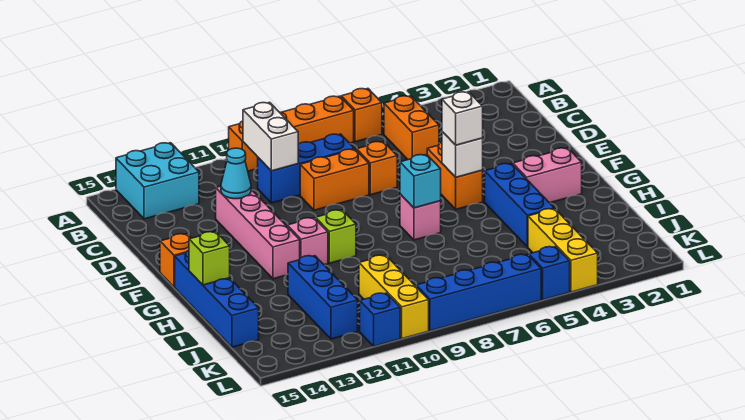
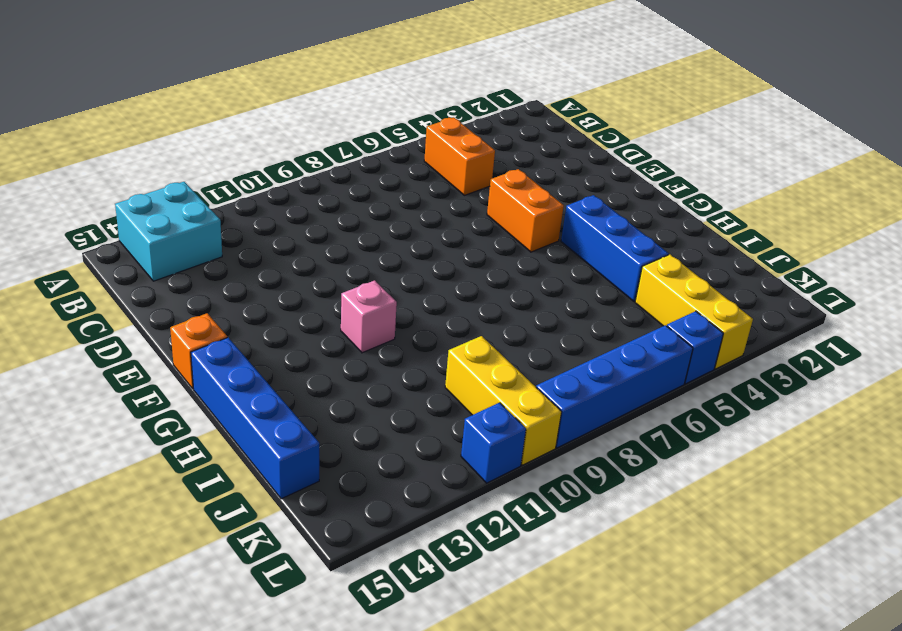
none -> orange brick A6 level 1
none -> orange brick A7:A10 level 1
none -> blue brick C8:C10 level 1

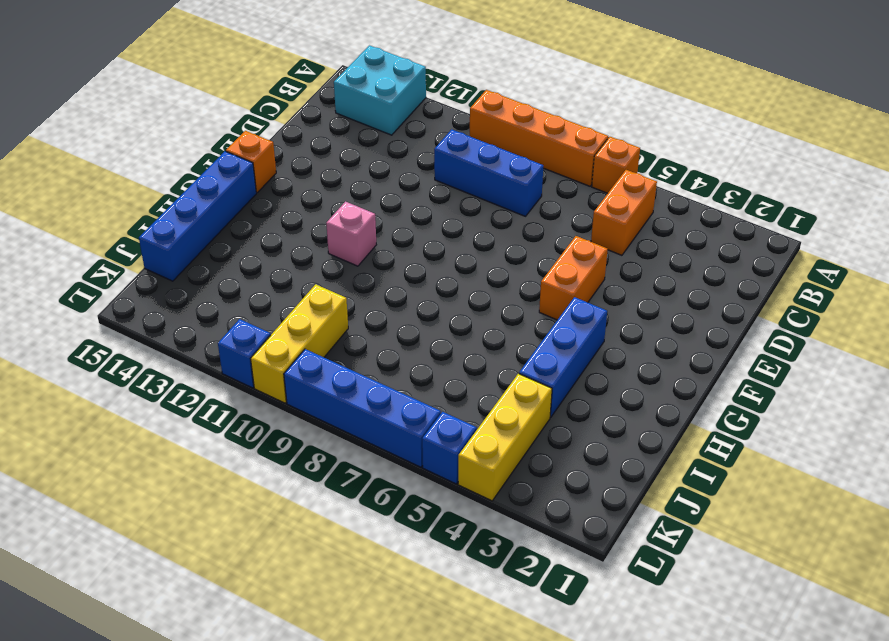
none -> orange brick D7 level 1
none -> orange brick D8:D9 level 1
none -> pink brick D12:G12 level 1

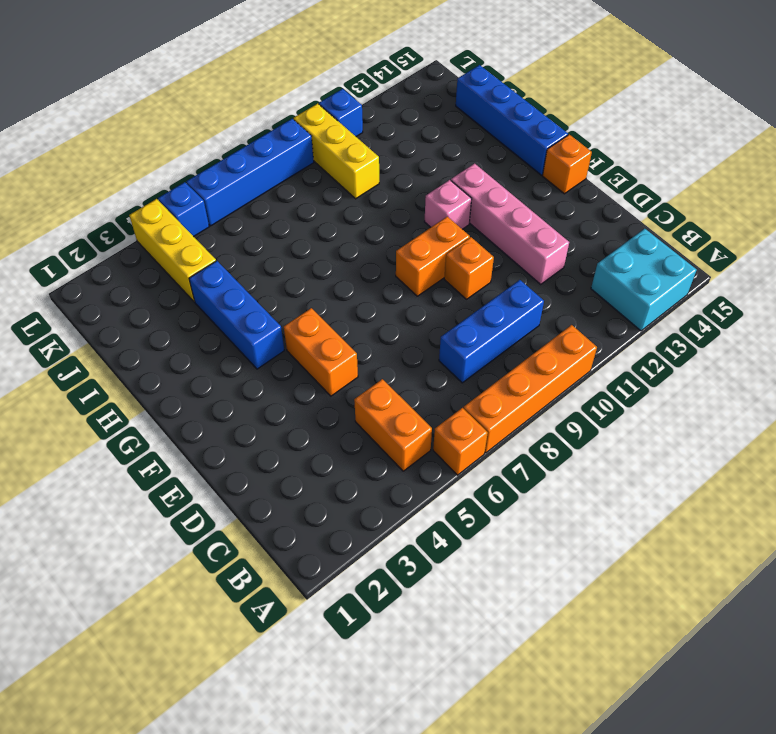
orange brick E10 level 1 -> orange brick D7 level 1
orange brick F9:F10 level 1 -> orange brick D8:D9 level 1
none -> pink brick G2:G3 level 1
none -> pink brick G7 level 1
none -> lime brick G10 level 1

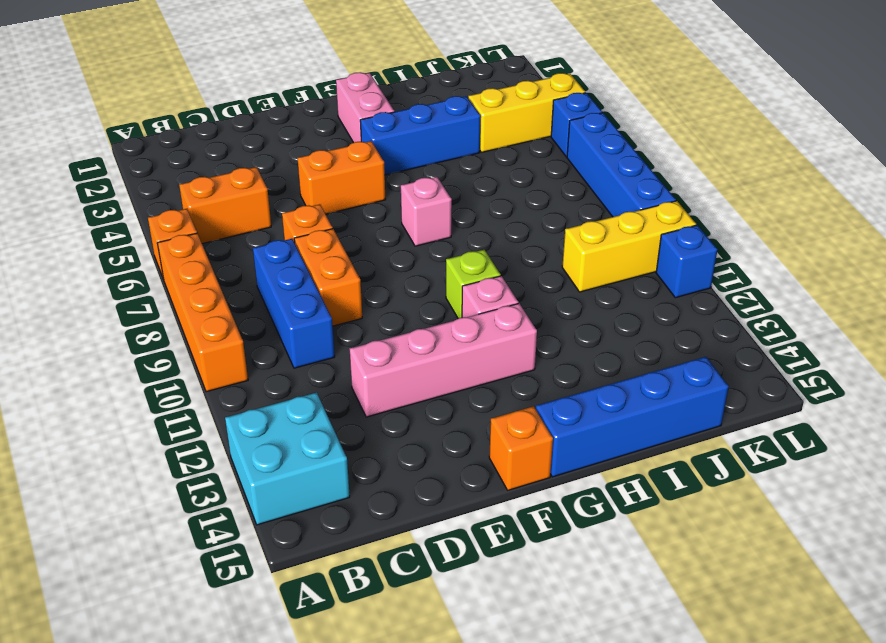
none -> blue brick I12:K12 level 1
none -> white brick B10:C10 level 2
none -> cyan cone D12 level 2

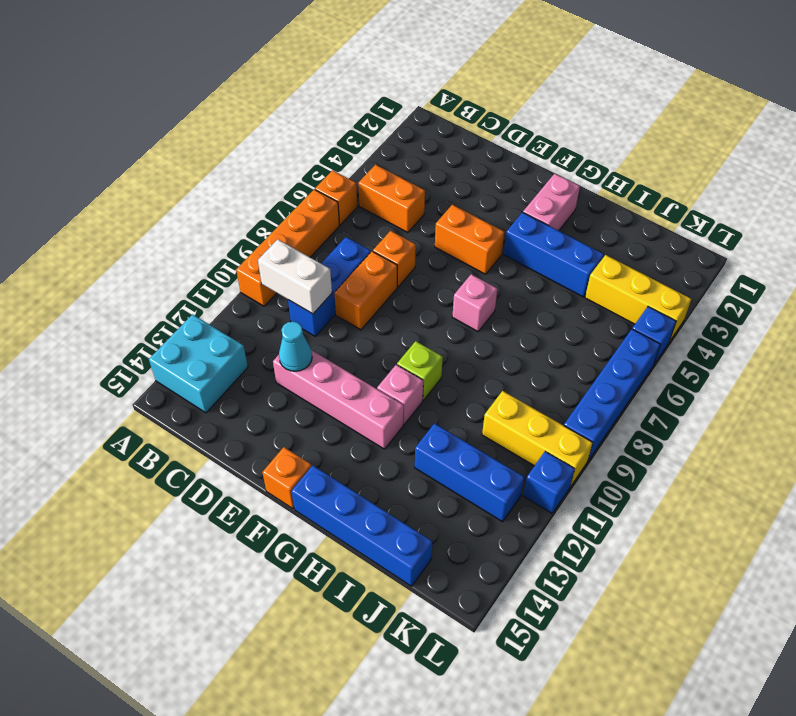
none -> white brick F5 level 2
none -> cyan brick G7 level 2
none -> lime brick H15 level 2

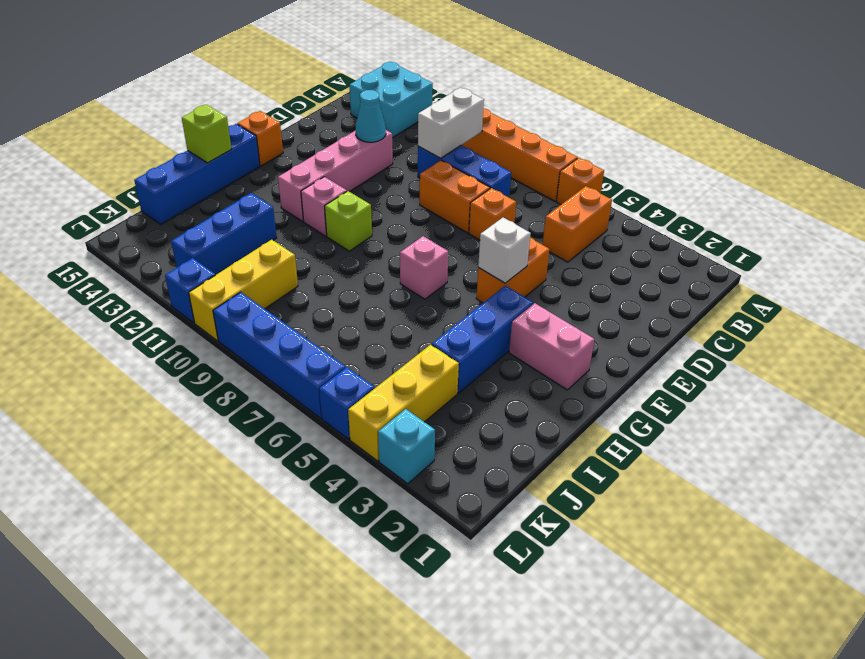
cyan brick L3 level 1 -> cyan brick G7 level 2
none -> white brick F5 level 3

